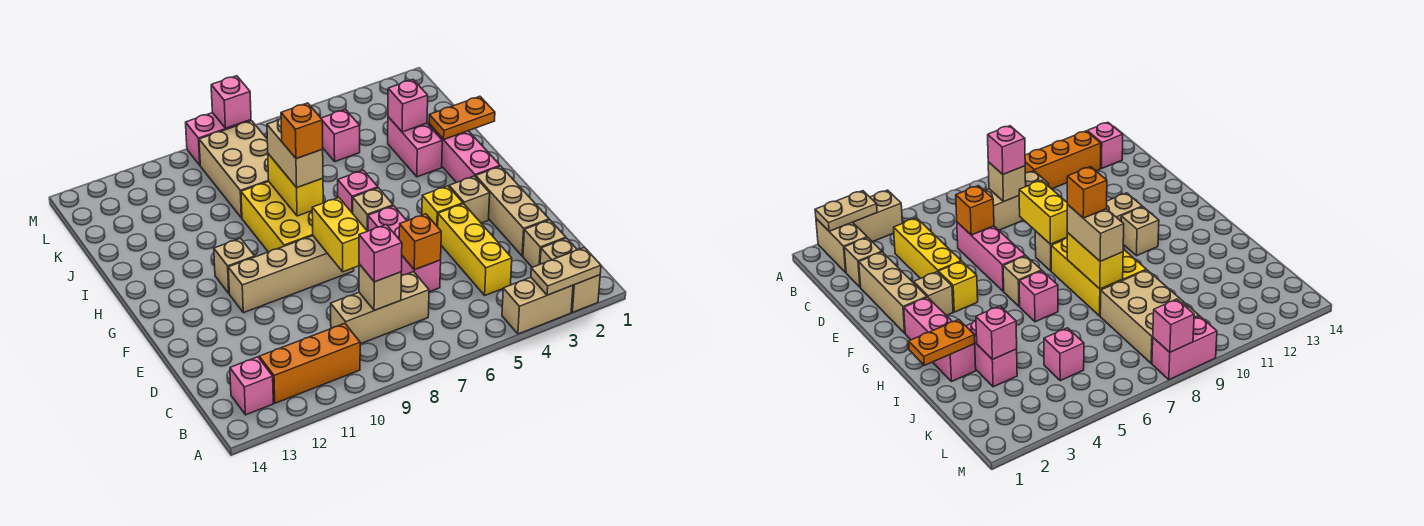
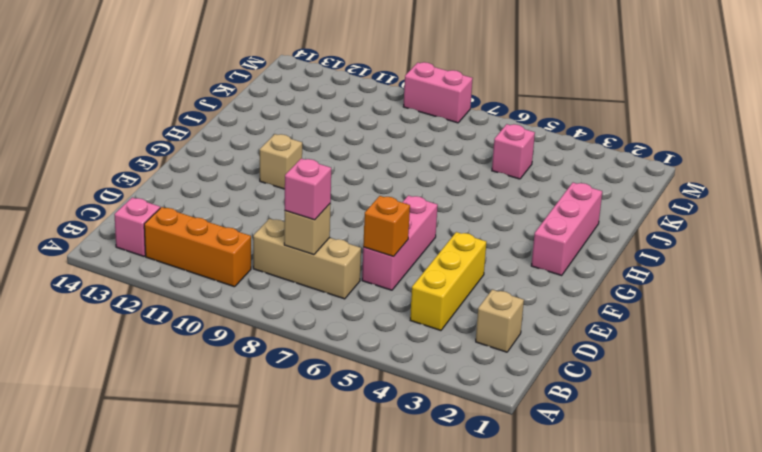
none -> tan brick A2:B2 level 1
none -> tan brick A3:A4 level 1
none -> tan brick D2:F2 level 1
none -> tan brick F3 level 1

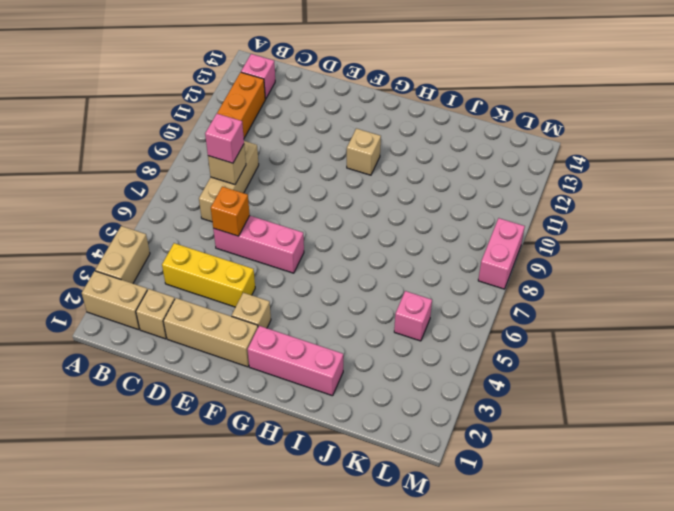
none -> yellow brick F4 level 1
none -> tan brick F8:F11 level 1
none -> tan brick G6 level 1
none -> yellow brick G8:I9 level 1

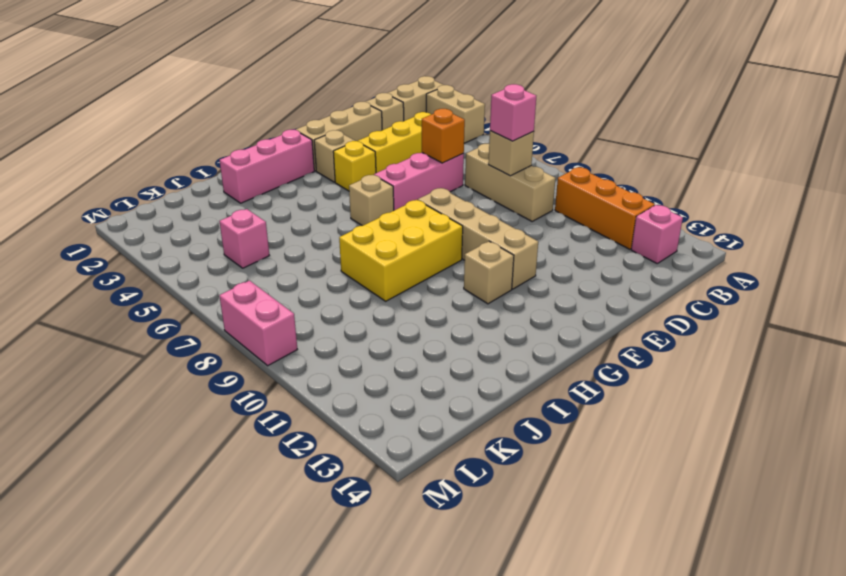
none -> pink brick H6 level 1
none -> pink brick I3:J3 level 1
none -> tan brick J8:L9 level 1
none -> tan plate A2:A3 level 2

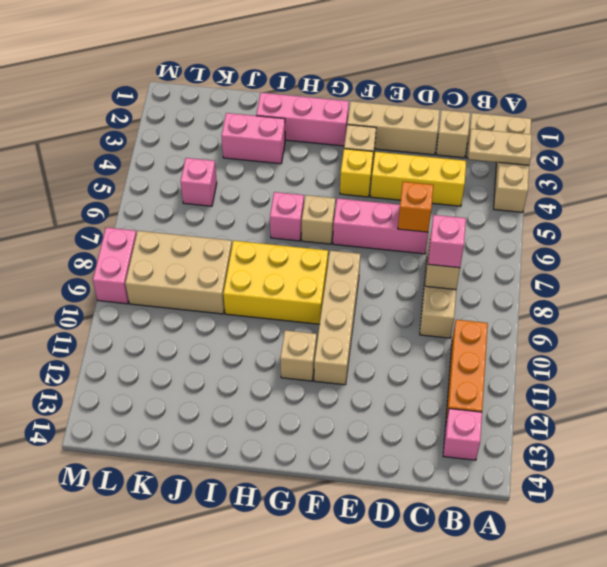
tan plate A3:B3 level 2 -> tan plate A2:A3 level 2
none -> yellow brick E8:F8 level 2
none -> yellow brick H8:I8 level 2
none -> orange plate I1:I2 level 2
none -> pink brick J3 level 2

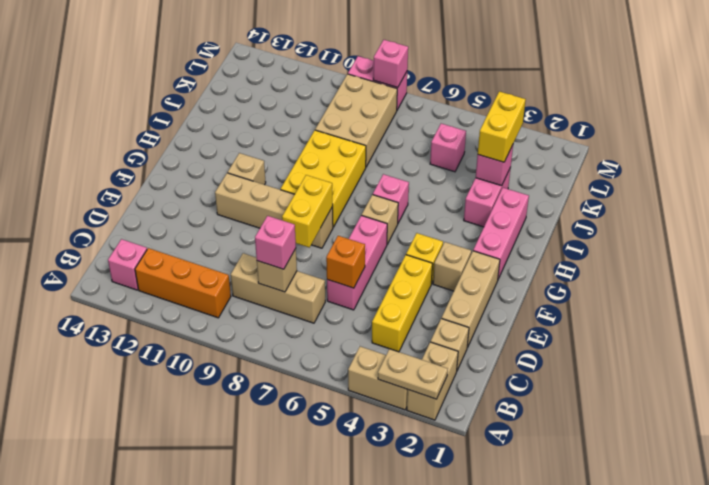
yellow brick J3:K3 level 3 -> yellow brick H8:I8 level 2
none -> orange plate I1:I2 level 2
none -> tan brick H8:I8 level 3
none -> orange brick H8 level 4

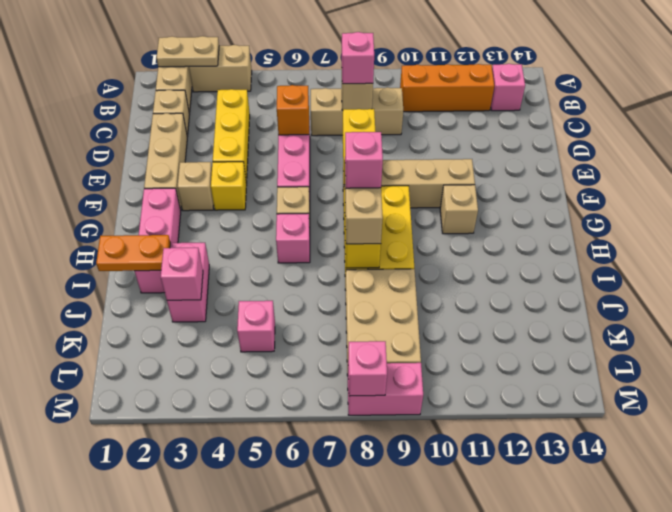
pink brick H8 level 4 -> orange brick H8 level 4

